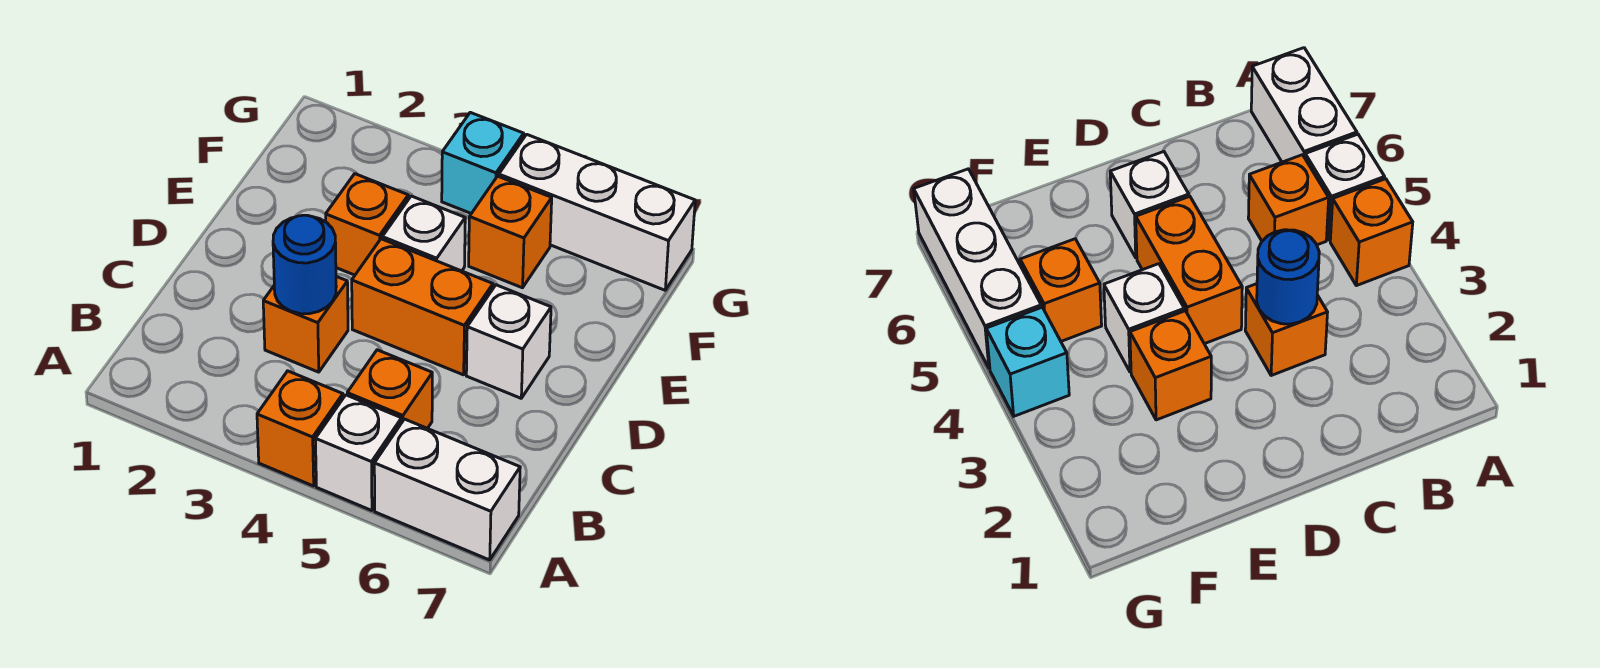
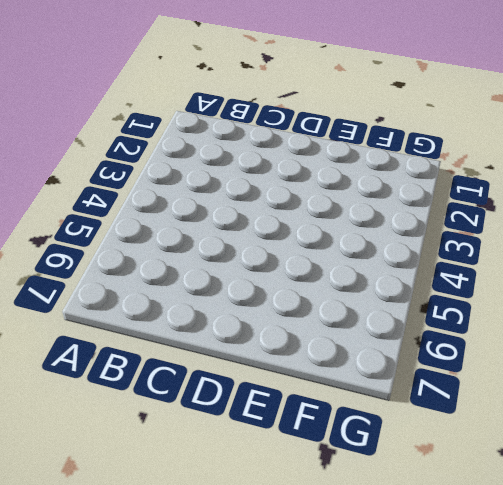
none -> orange brick A4 level 1
none -> white brick A5 level 1
none -> white brick A6:A7 level 1

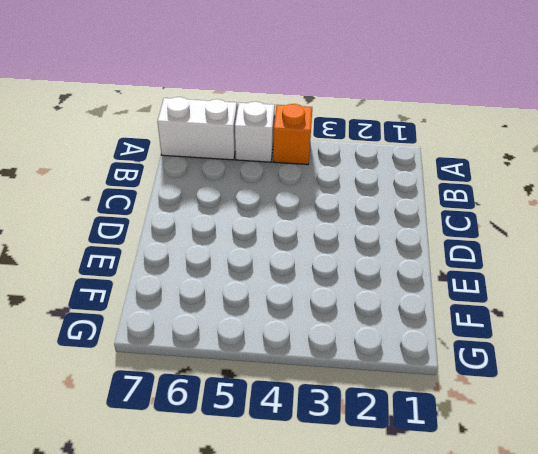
none -> orange brick B5 level 1
none -> orange brick C3 level 1
none -> orange brick D4:D5 level 1

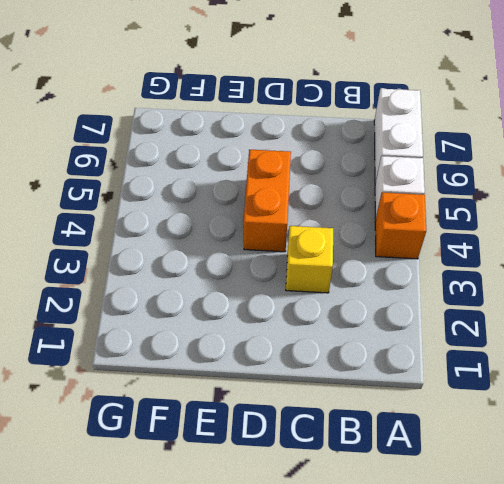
yellow brick C3 level 1 -> orange brick C3 level 1
none -> orange brick B5 level 1
none -> white brick D6 level 1
none -> orange brick E3 level 1

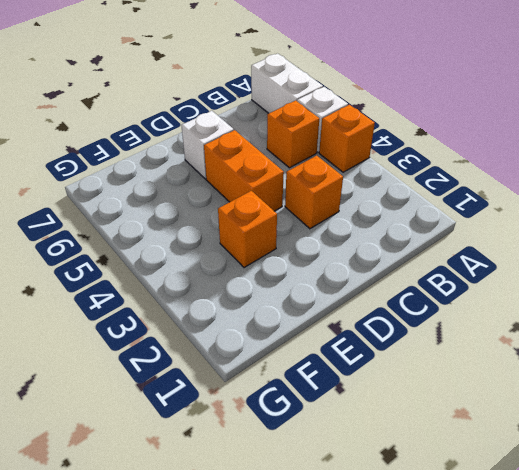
none -> white brick E4 level 1
none -> orange brick F5 level 1
none -> cyan brick G4 level 1

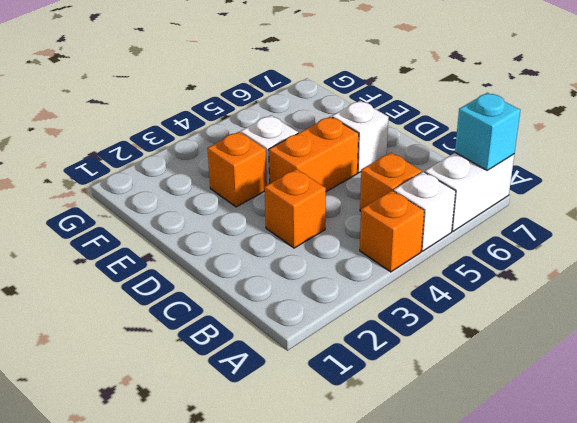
cyan brick A7 level 2 -> cyan brick G4 level 1
none -> orange brick F5 level 1
none -> white brick G5:G7 level 1
none -> blue round brick C3 level 2

